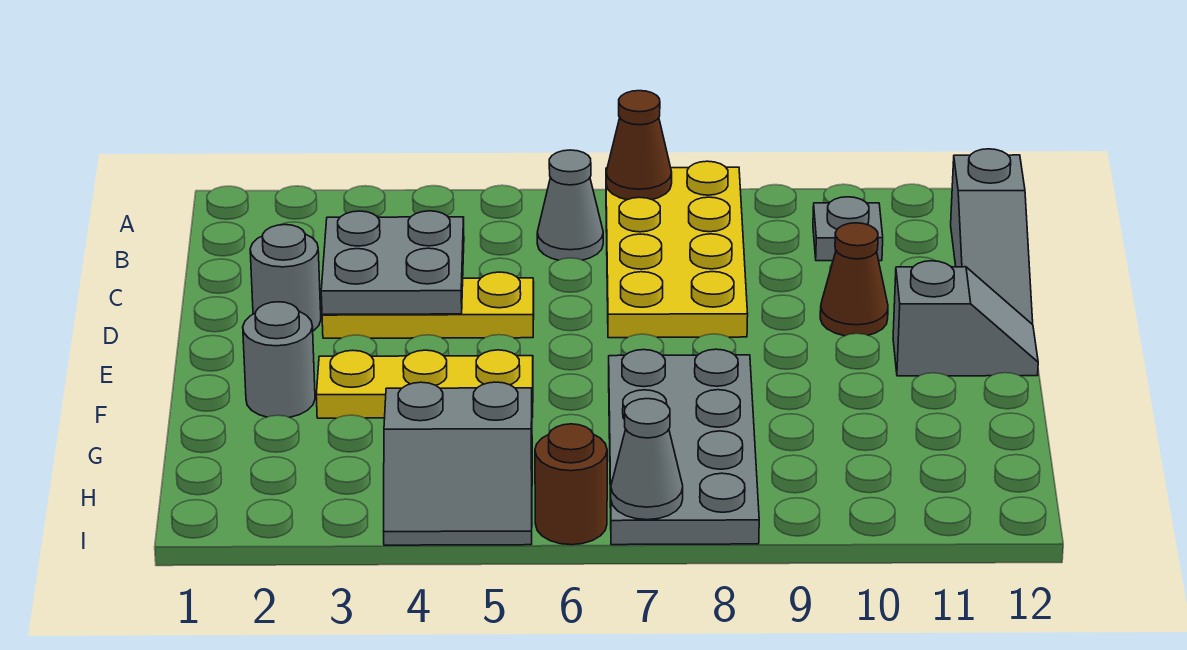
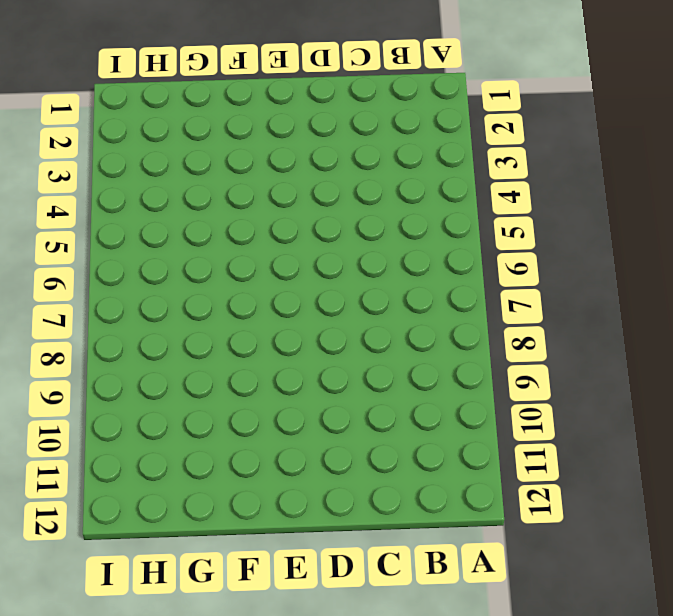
none -> yellow plate A7:D8 level 1
none -> grey cone B6 level 1
none -> grey plate B10 level 1

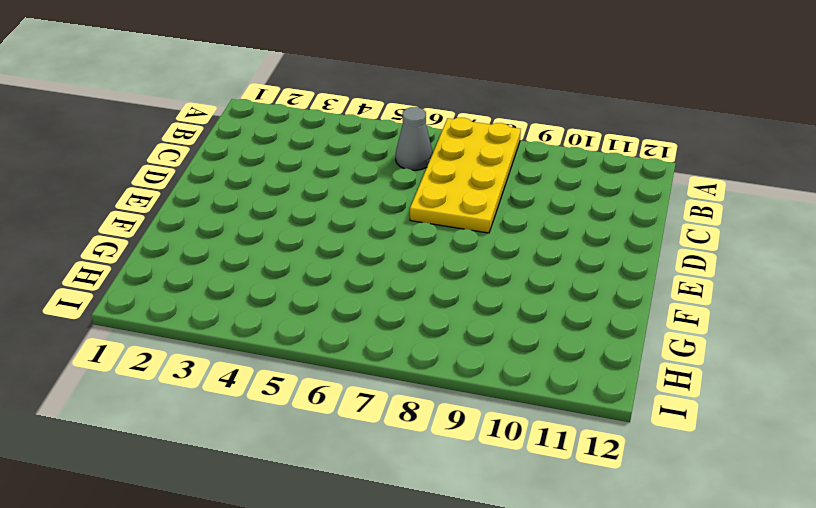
none -> grey plate B10 level 1
none -> grey slope B12:D12 level 1 top B
none -> grey round brick D2 level 1

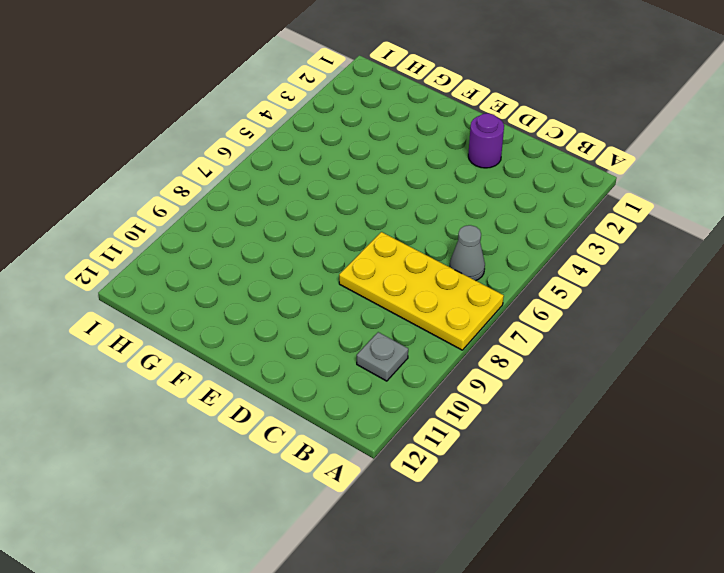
purple round brick D2 level 1 -> grey round brick D2 level 1
none -> grey slope B12:D12 level 1 top B
none -> yellow plate D3:D5 level 1
none -> brown cone D10 level 1

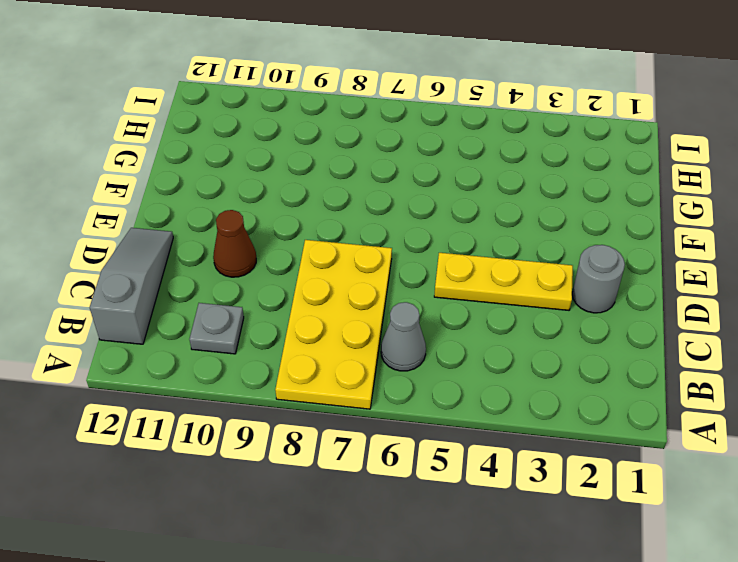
none -> grey slope E11:E12 level 1 top 11
none -> grey round brick F2 level 1
none -> yellow plate F3:F5 level 1

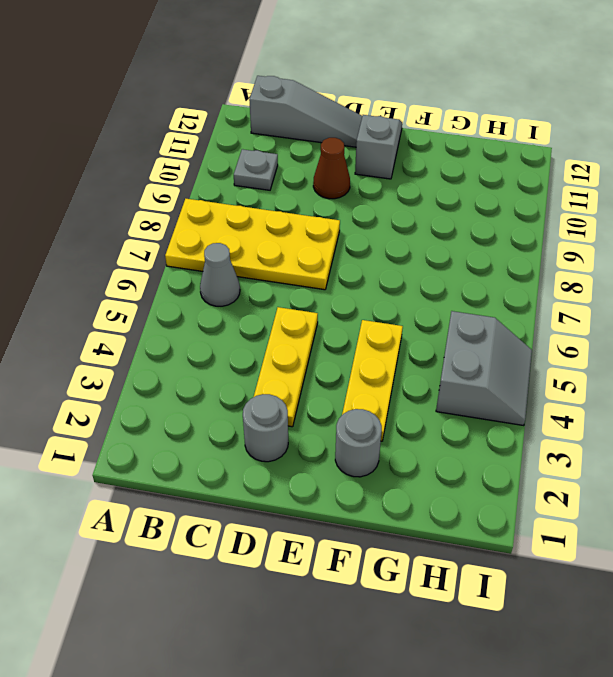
none -> grey plate F7:I8 level 1
none -> brown round brick I6 level 1
none -> brown cone A7 level 2

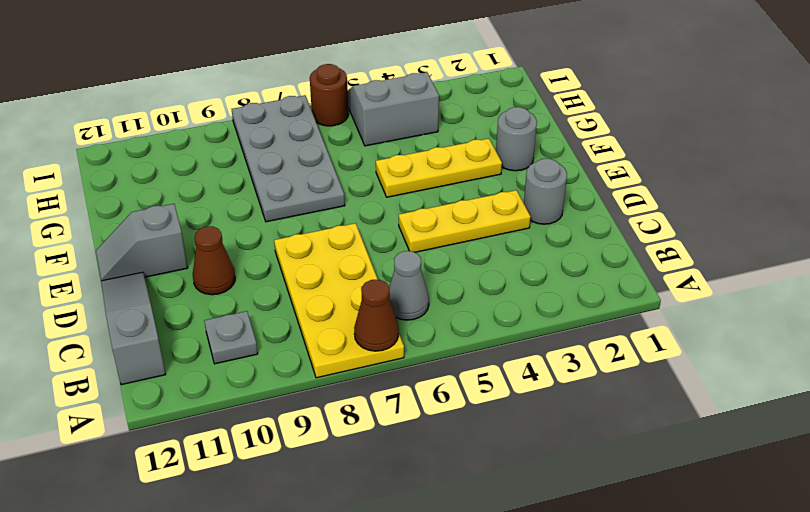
none -> grey plate C3:D4 level 2
none -> grey cone I7 level 2

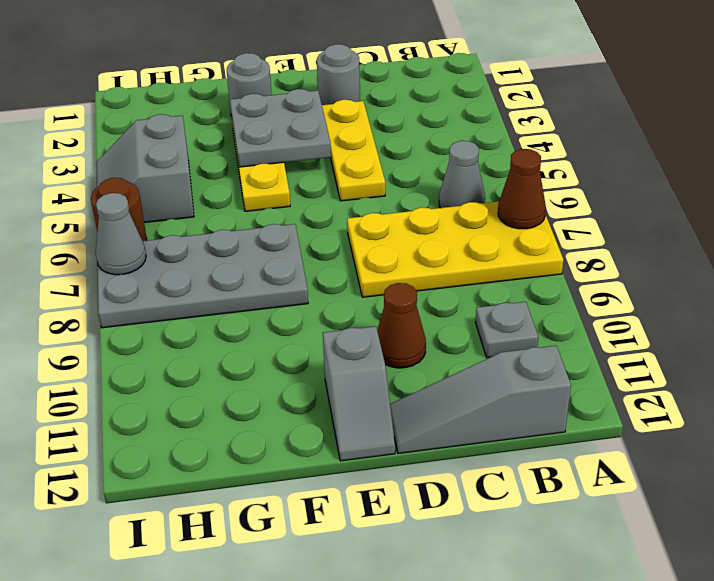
grey plate E3:F4 level 2 -> grey plate C3:D4 level 2

